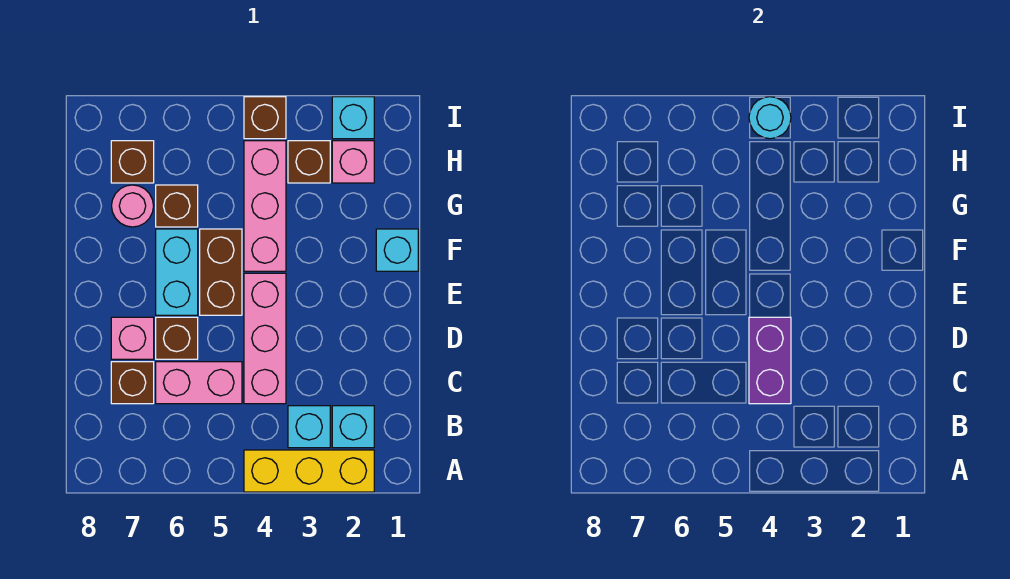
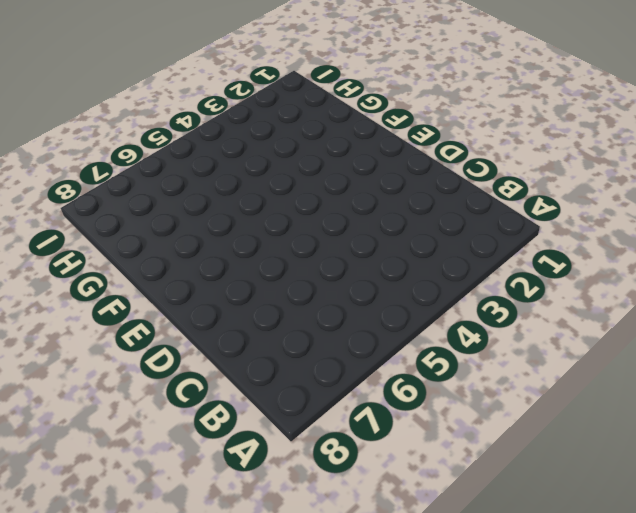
none -> yellow brick A2:A4 level 1
none -> cyan brick B2 level 1
none -> cyan brick B3 level 1

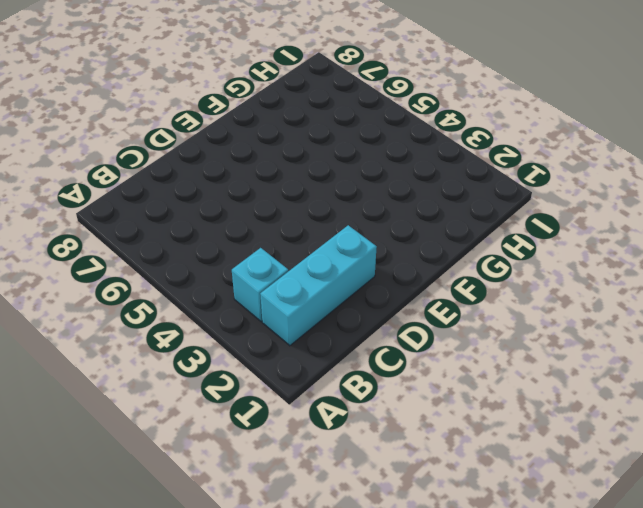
cyan brick B2:D2 level 1 -> cyan brick B2 level 1
none -> yellow brick A2:A4 level 1
none -> pink brick C4:E4 level 1
none -> pink brick C5:C6 level 1

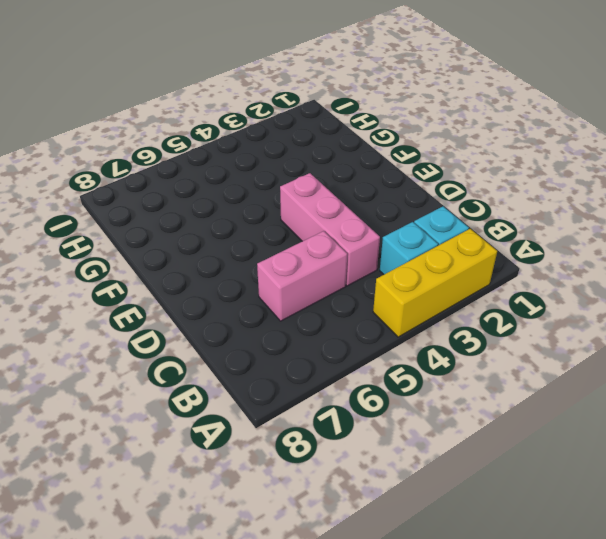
none -> brown brick C7 level 1
none -> brown brick D6 level 1
none -> pink brick D7 level 1

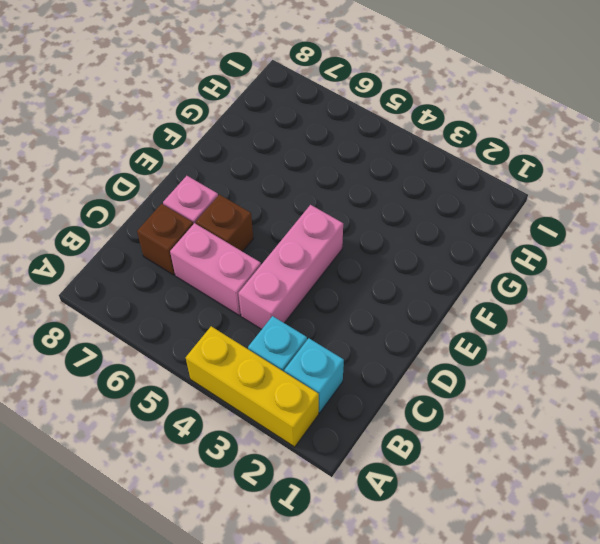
none -> brown brick E5:F5 level 1
none -> cyan brick E6:F6 level 1
none -> cyan brick F1 level 1

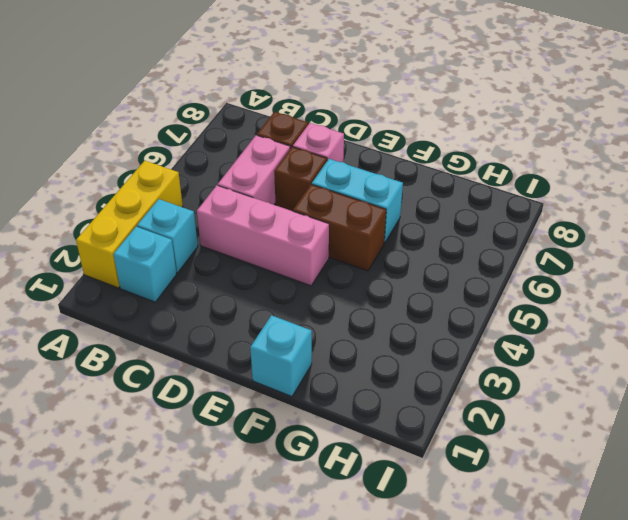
none -> pink brick F4:H4 level 1
none -> brown brick G6 level 1
none -> pink round brick G7 level 1

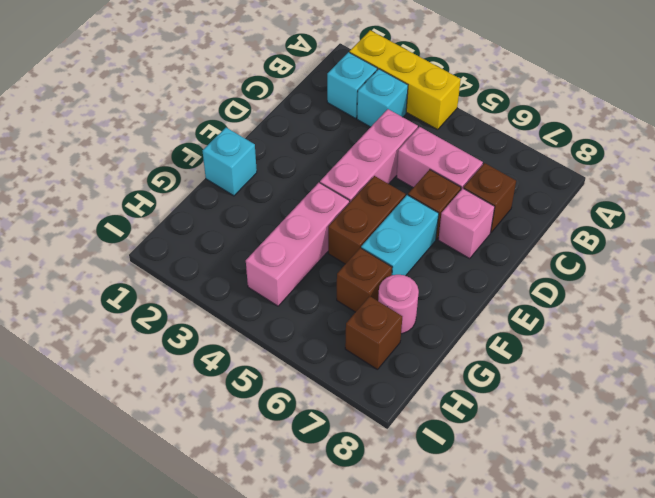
none -> pink brick H2 level 1
none -> brown brick H3 level 1
none -> cyan brick I2 level 1

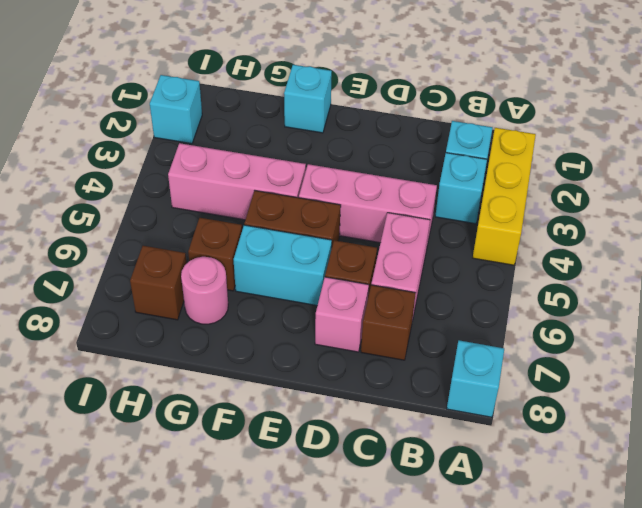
cyan brick A8 level 1 -> none
none -> pink brick H2 level 1
none -> brown brick H3 level 1
none -> brown brick I4 level 1

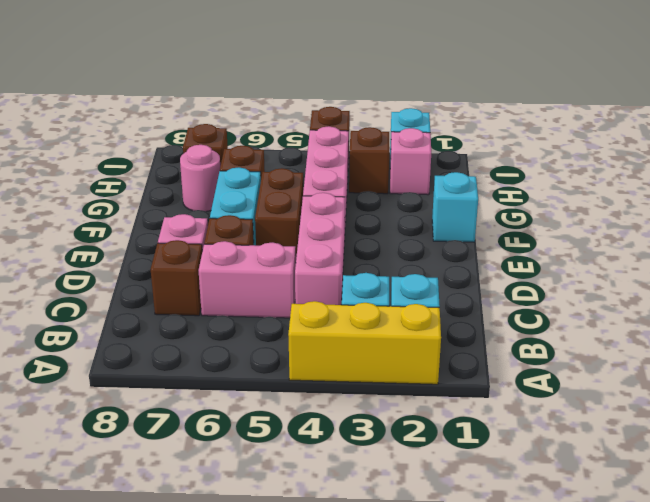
none -> purple brick C4:D4 level 2
none -> cyan round brick I4 level 2

